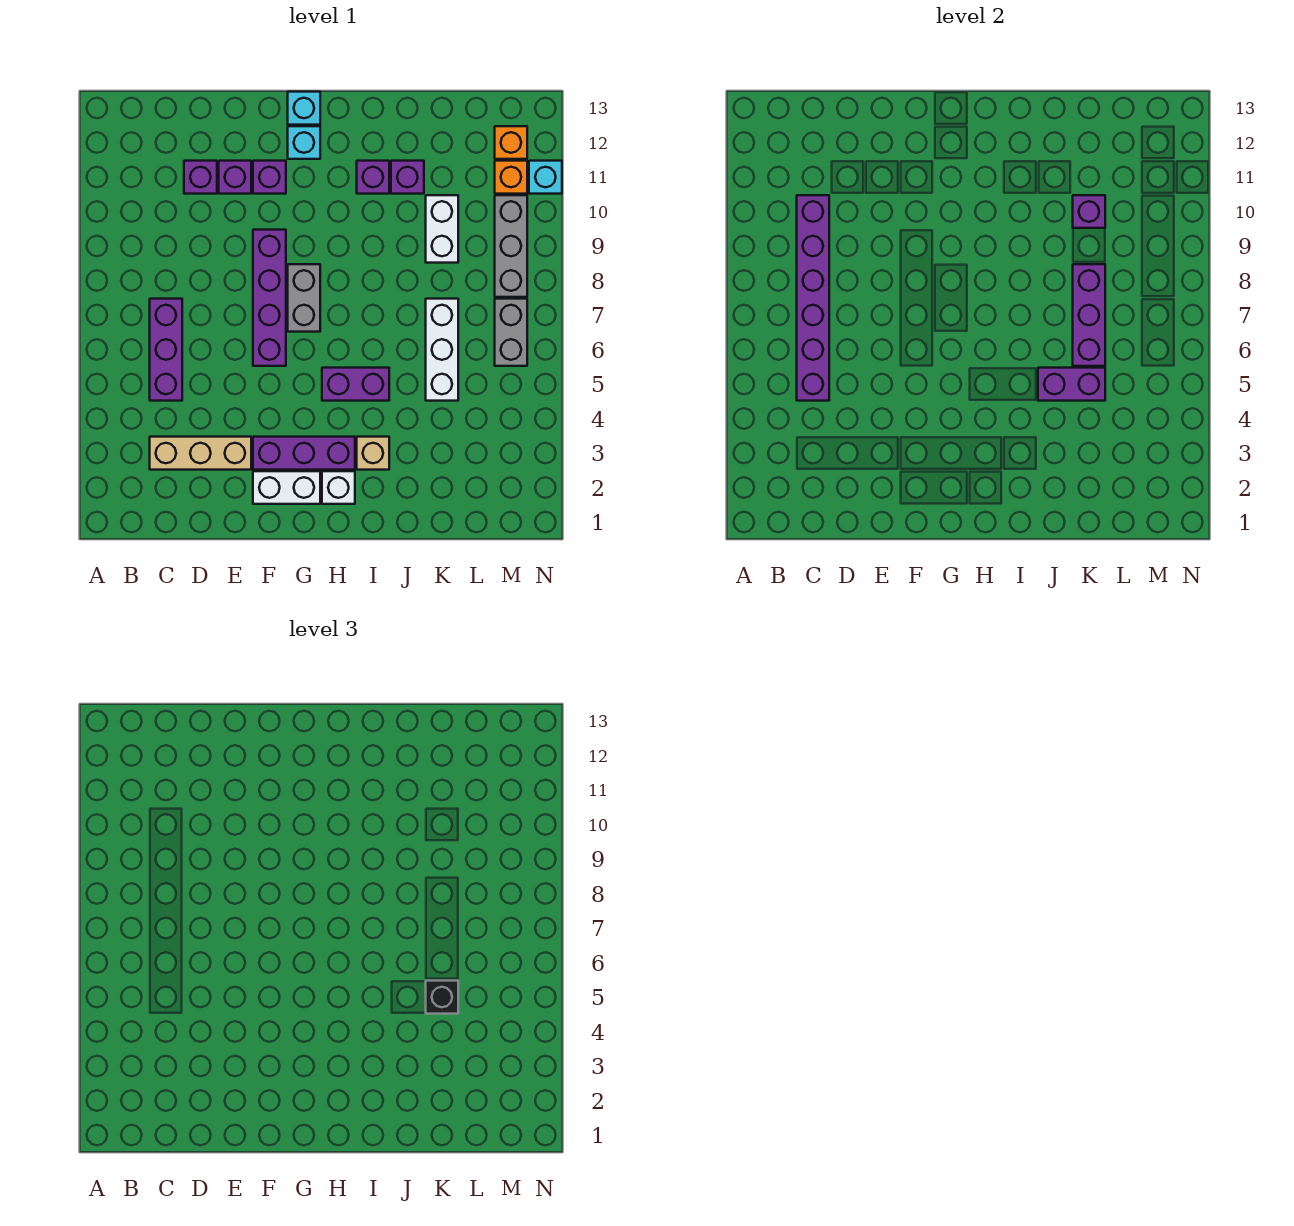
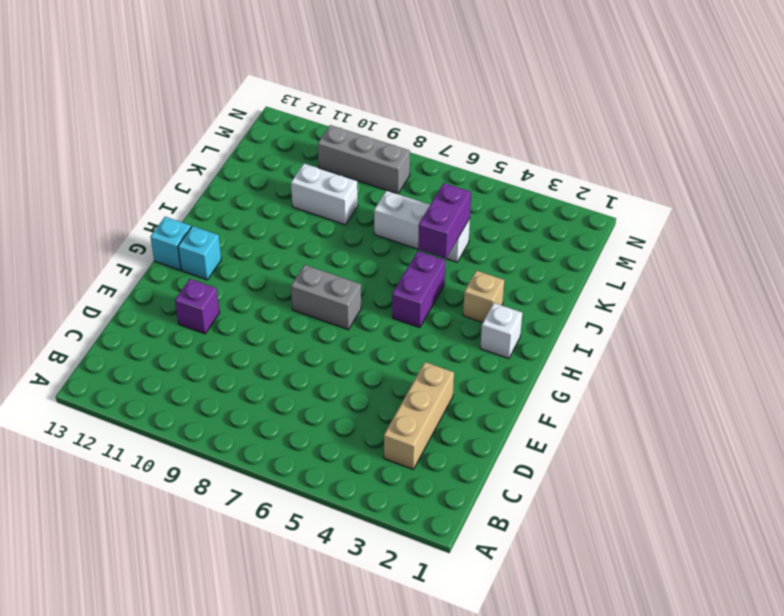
none -> purple brick C5:C7 level 1
none -> purple brick D11 level 1
none -> white brick F2:G2 level 1

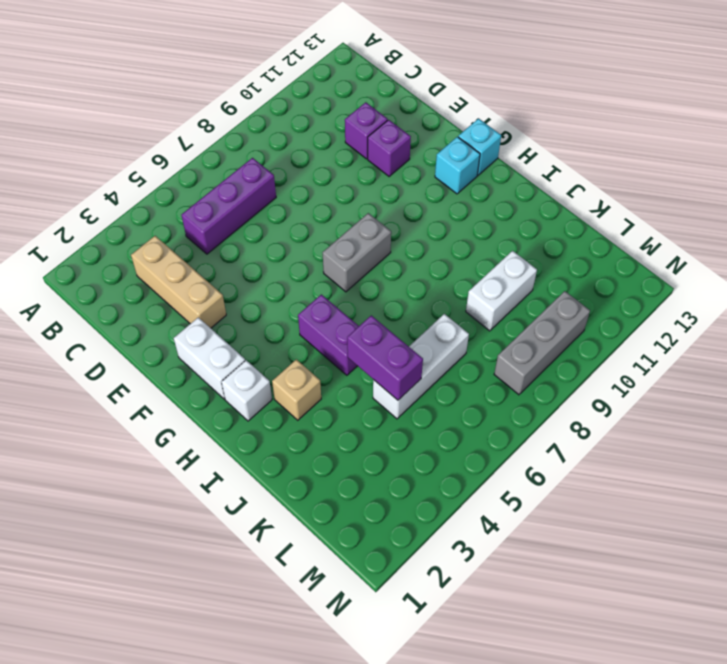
none -> purple brick F3:H3 level 1
none -> purple brick F6:F9 level 1
none -> purple brick F11 level 1

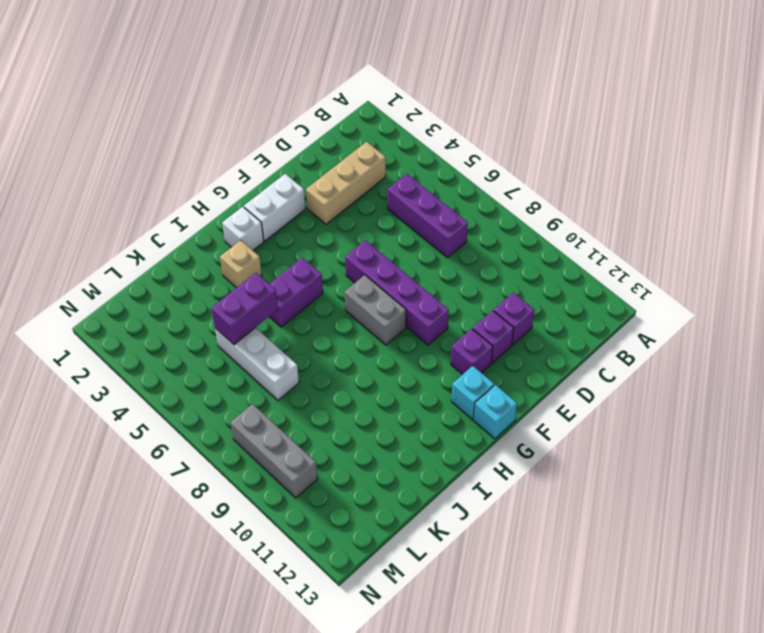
none -> purple brick F3:H3 level 1
none -> purple brick I11 level 1
none -> purple brick J11 level 1

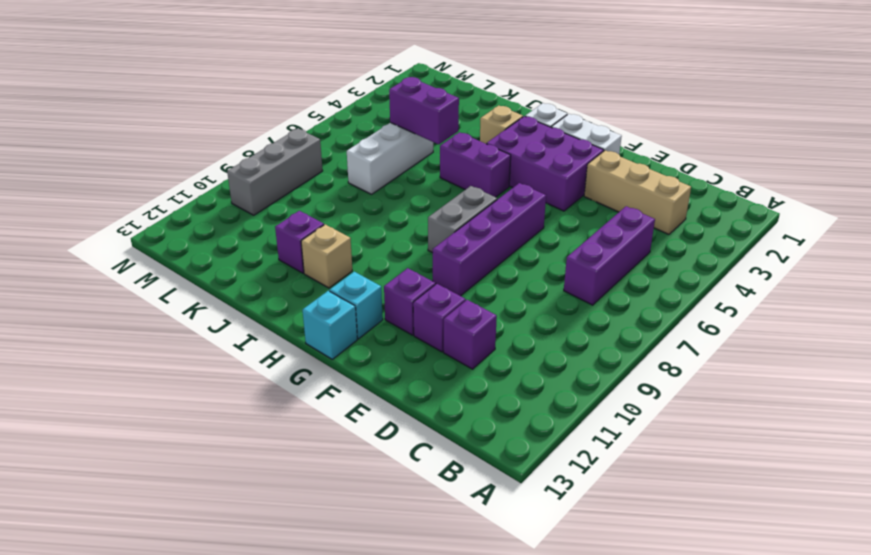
purple brick F3:H4 level 1 -> purple brick F3:H3 level 1
tan brick I11 level 1 -> purple brick I11 level 1
none -> white brick K9:K10 level 1
none -> grey brick M6:M7 level 1
none -> orange brick M11 level 1

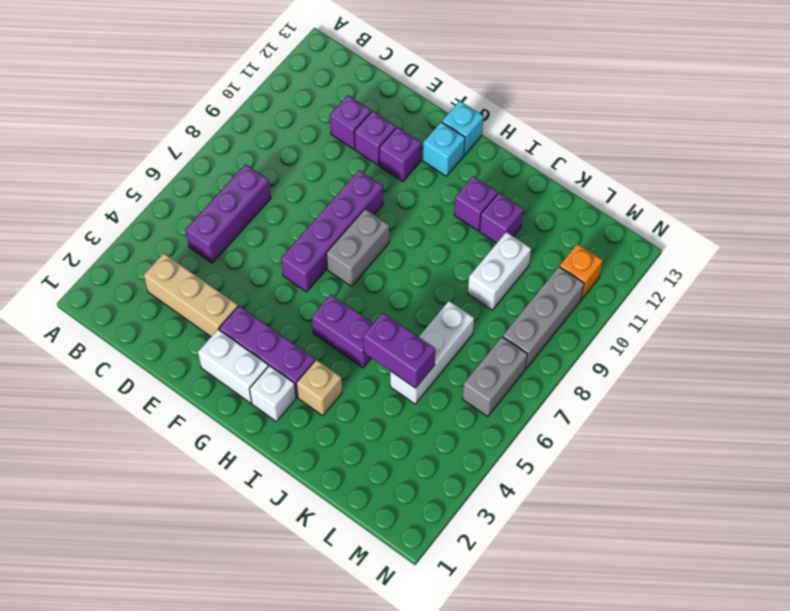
none -> orange brick M12 level 1
none -> cyan brick N11 level 1
none -> purple brick C5:C10 level 2

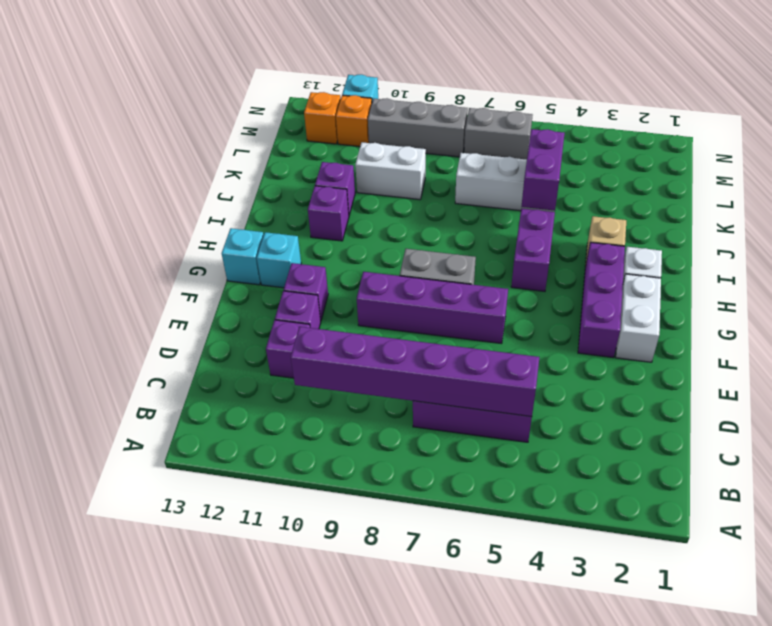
none -> tan brick C3:E3 level 1
none -> purple brick K6:K8 level 2
none -> purple brick K10 level 2

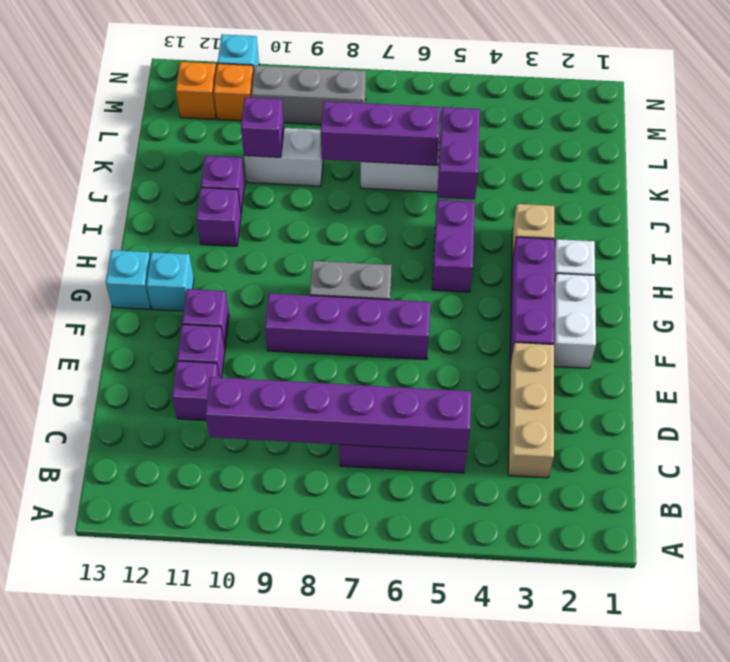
none -> grey brick M6:M7 level 1
none -> black brick K5 level 3

